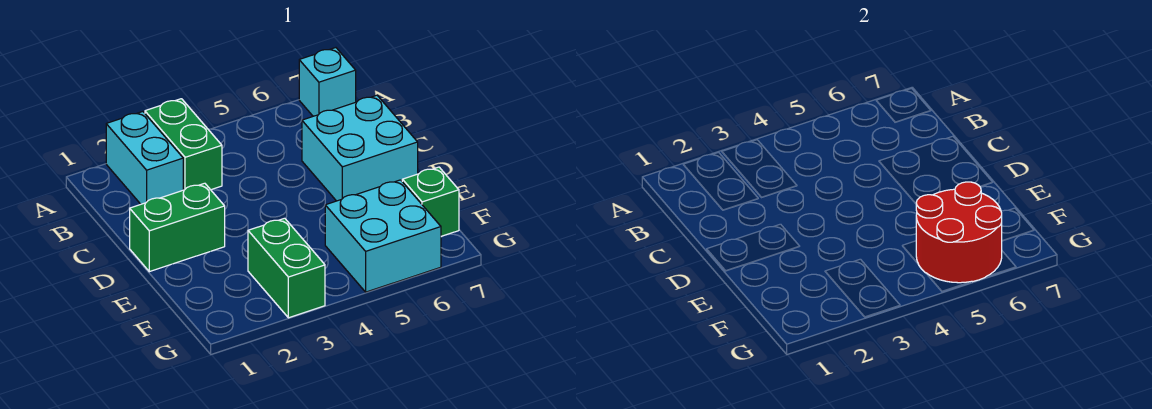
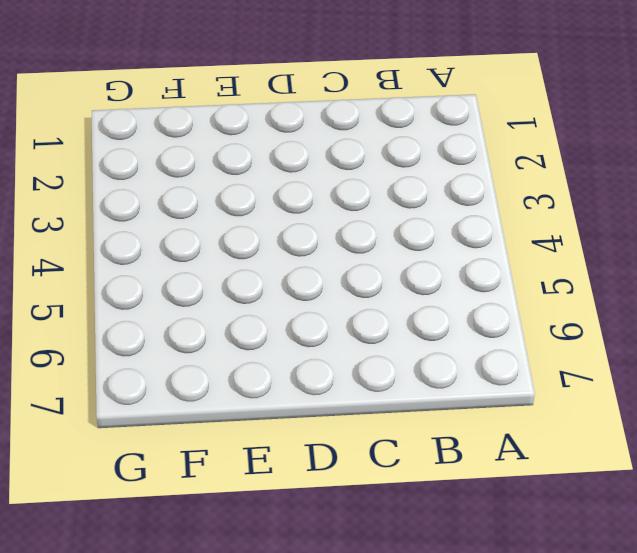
none -> cyan brick A2:B2 level 1
none -> green brick A3:B3 level 1

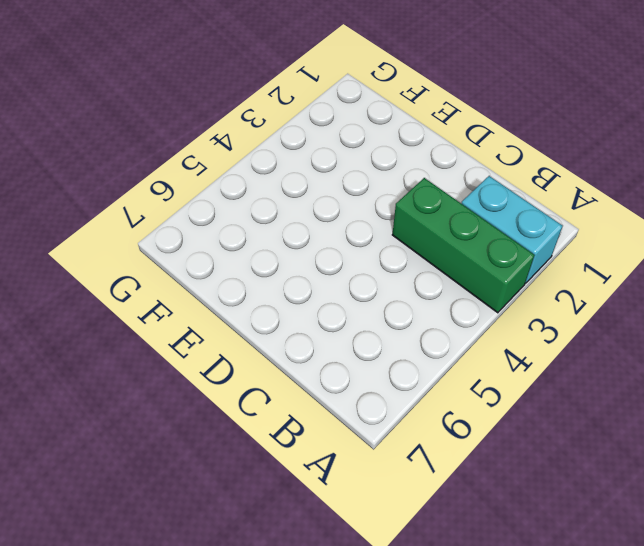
green brick A3:C3 level 1 -> green brick A3:B3 level 1
none -> cyan brick A7 level 1
none -> cyan brick C6:D7 level 1

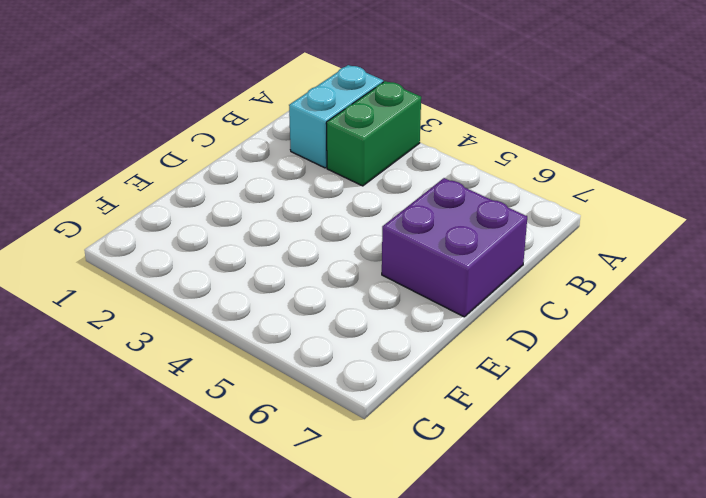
purple brick C6:D7 level 1 -> cyan brick C6:D7 level 1
none -> cyan brick A7 level 1
none -> green brick D1:D2 level 1

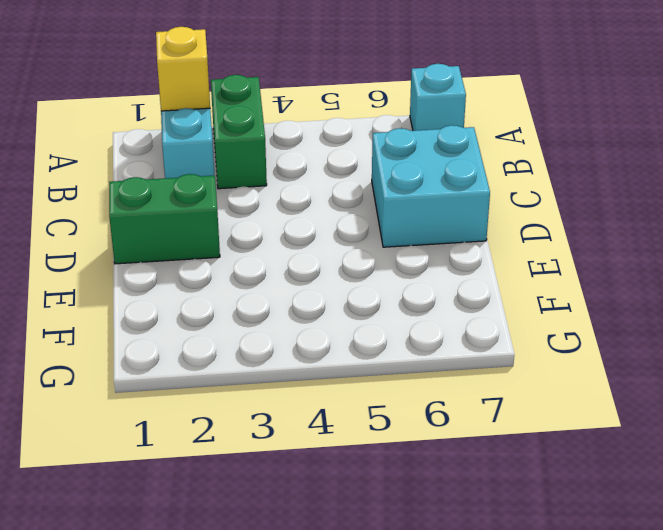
yellow brick A2 level 2 -> none
none -> green brick F3:G3 level 1
none -> cyan brick F5:G6 level 1

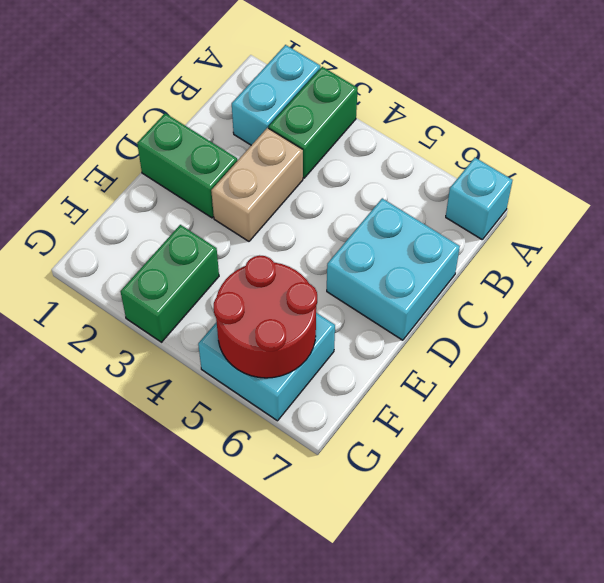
tan brick C3:D3 level 1 -> none
none -> green brick F7 level 1

